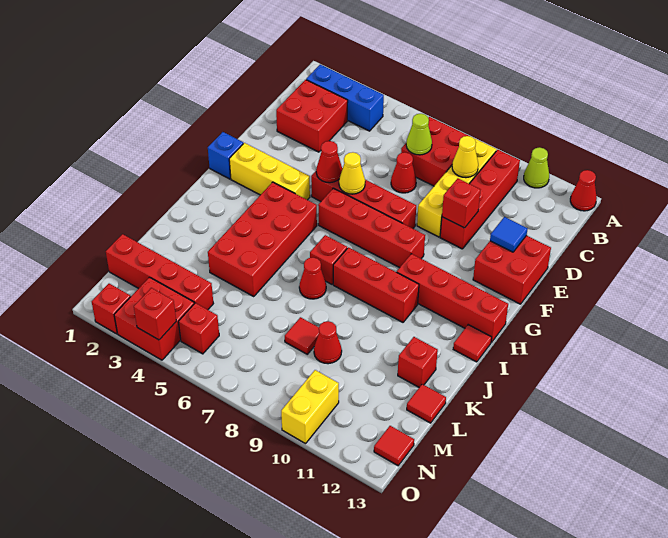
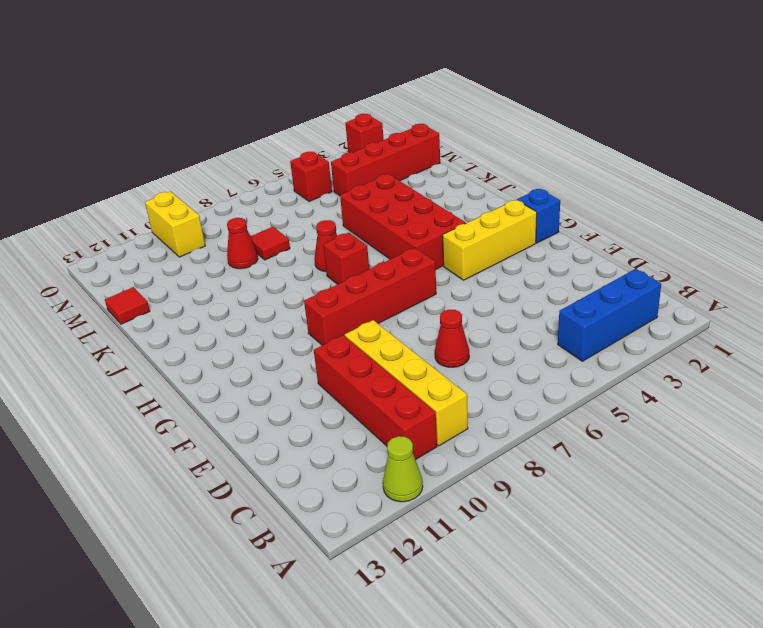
none -> red cone A13 level 1
none -> red brick B7:C8 level 1
none -> red brick C2:D3 level 1
none -> red brick E12:F13 level 1

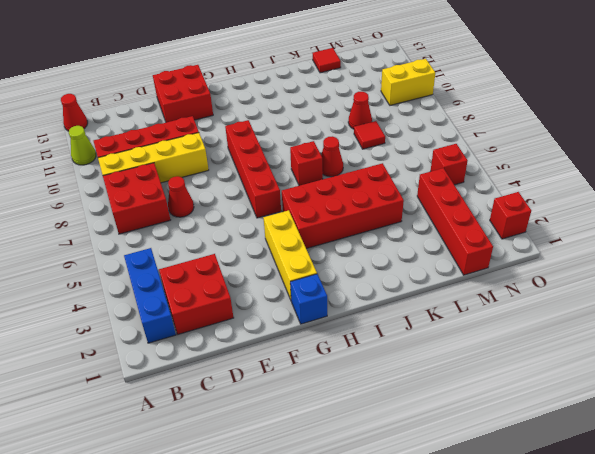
none -> red brick F5:F8 level 1
none -> red brick H10:H13 level 1
none -> red brick I8:I10 level 1
none -> red tile I13 level 1

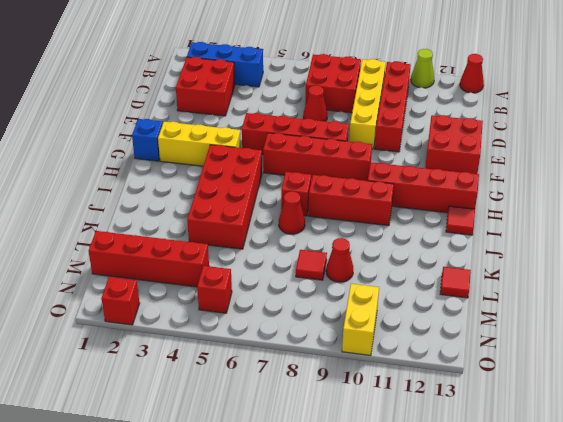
none -> red brick K12 level 1
none -> red brick N3:O4 level 1
none -> red tile N13 level 1
none -> lime cone C7 level 2

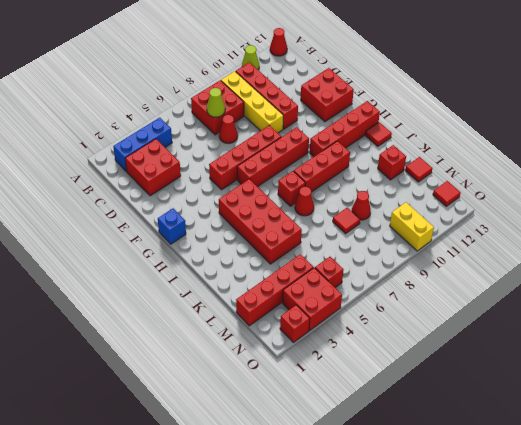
none -> yellow brick G2:G4 level 1
none -> yellow cone C9 level 2
none -> red brick E10 level 2
none -> blue tile E12 level 2

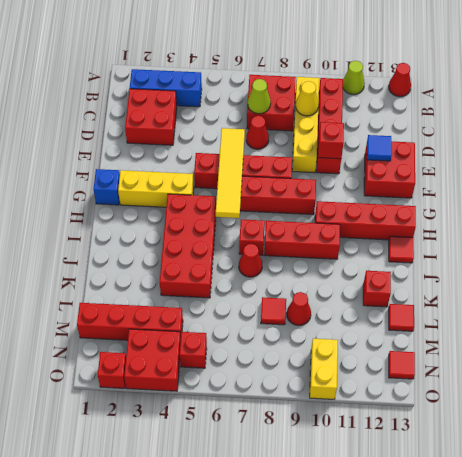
yellow tile E6:H6 level 2 -> yellow cone F6 level 2
none -> red cone F5 level 2
none -> red brick O4 level 2

